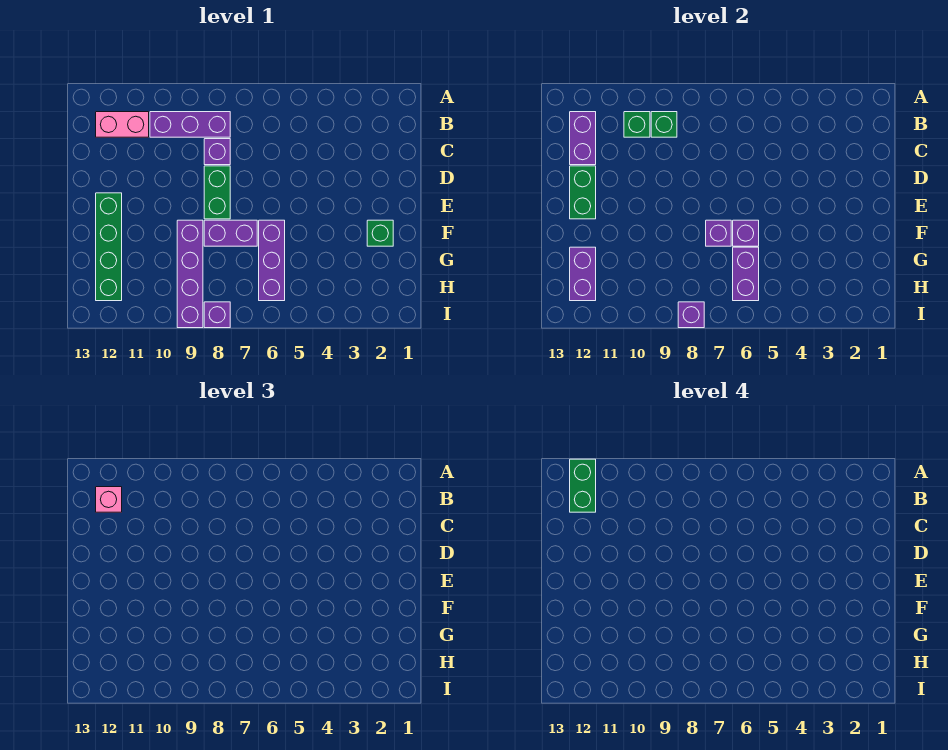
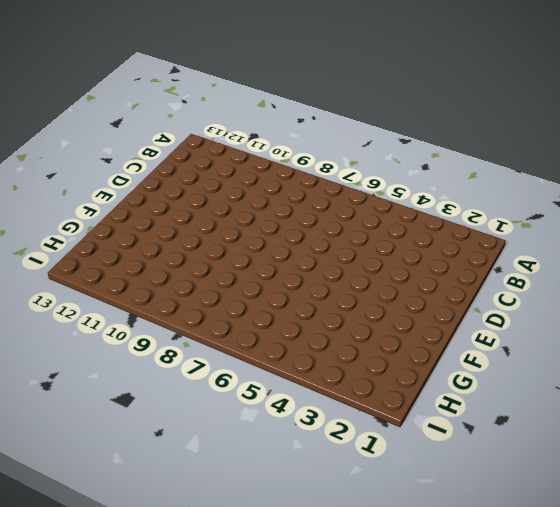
none -> purple brick B8:B10 level 1
none -> pink brick B11:B12 level 1
none -> purple brick C8 level 1

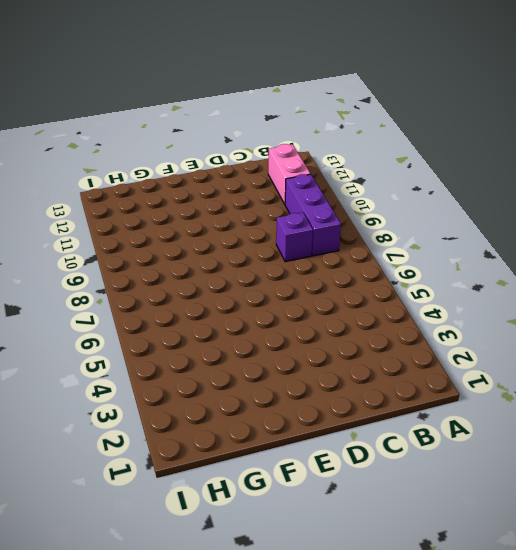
none -> green brick D8:E8 level 1
none -> green brick E12:H12 level 1
none -> green brick F2 level 1

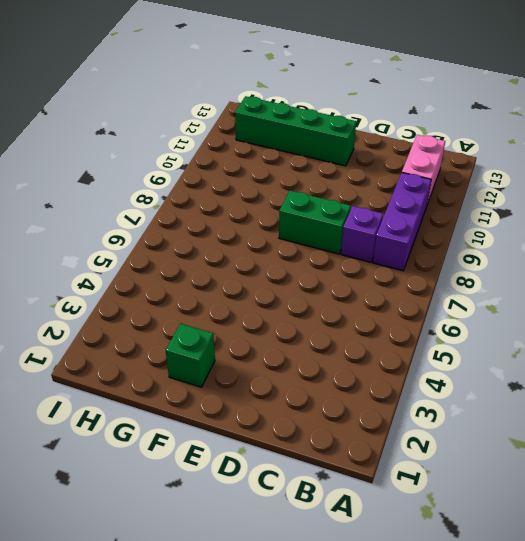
none -> purple brick F6:H6 level 1
none -> purple brick F7:F8 level 1
none -> purple brick F9:I9 level 1

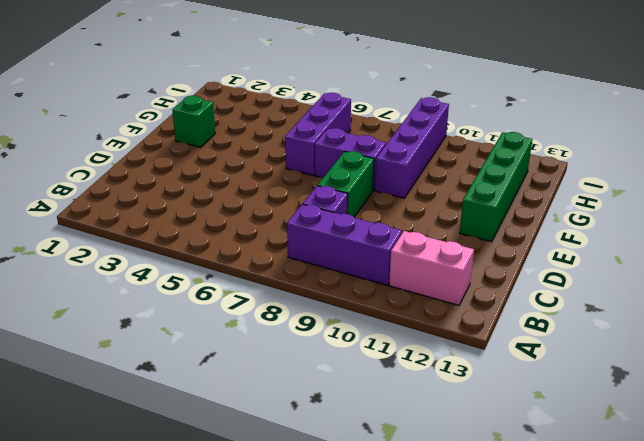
none -> purple brick I8 level 1
none -> green brick B9 level 2
none -> green brick B10 level 2

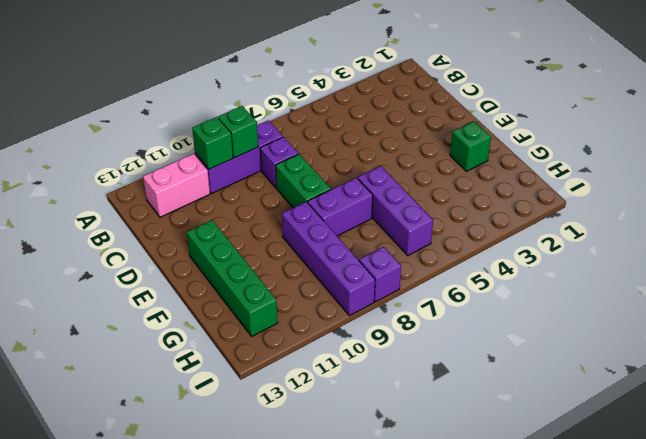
none -> purple brick B12:C12 level 2
none -> green brick D12:E12 level 2
none -> purple brick F6 level 2

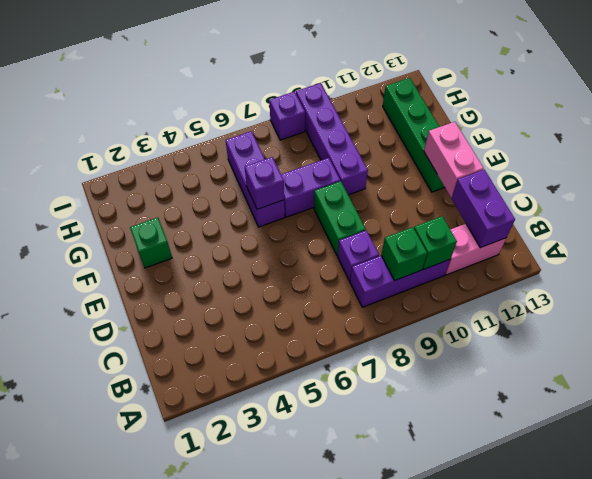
pink brick D12:E12 level 2 -> green brick D12:E12 level 2
none -> purple brick F7 level 2
none -> purple brick G6:H6 level 2
none -> purple brick G12:H12 level 2

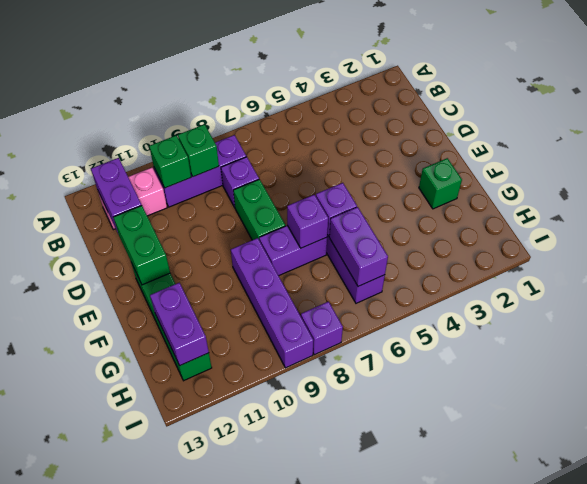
none -> purple brick I8 level 2
none -> pink brick B12 level 3
none -> green brick A12:B12 level 4

